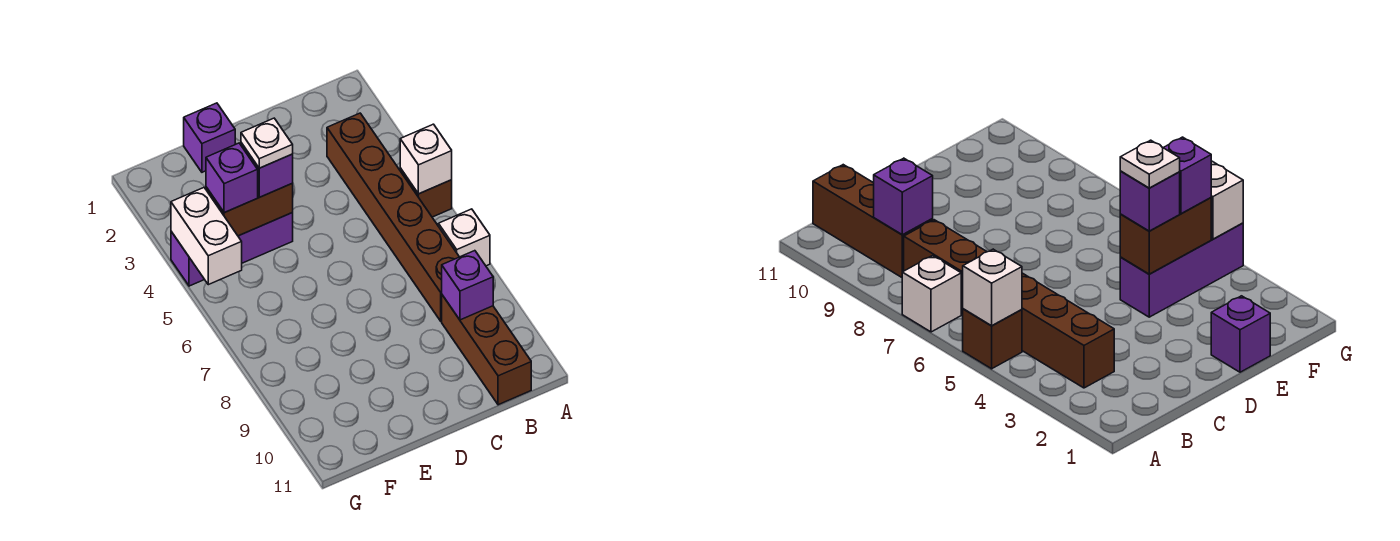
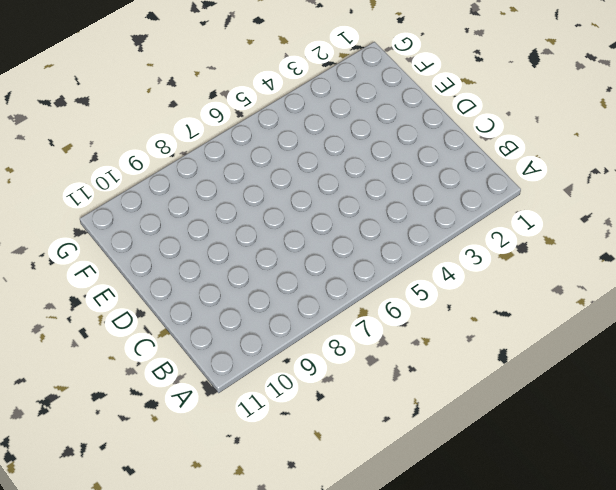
none -> brown brick A5 level 1
none -> white brick A7 level 1
none -> brown brick B3:B8 level 1

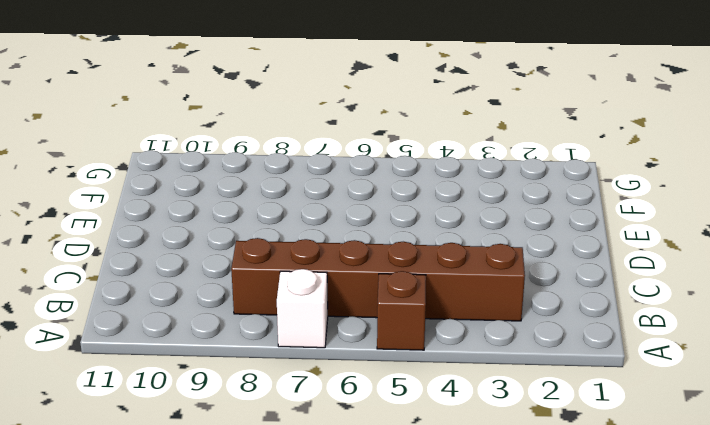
none -> brown brick B9:B11 level 1
none -> purple brick E1 level 1
none -> purple brick E4:G4 level 1

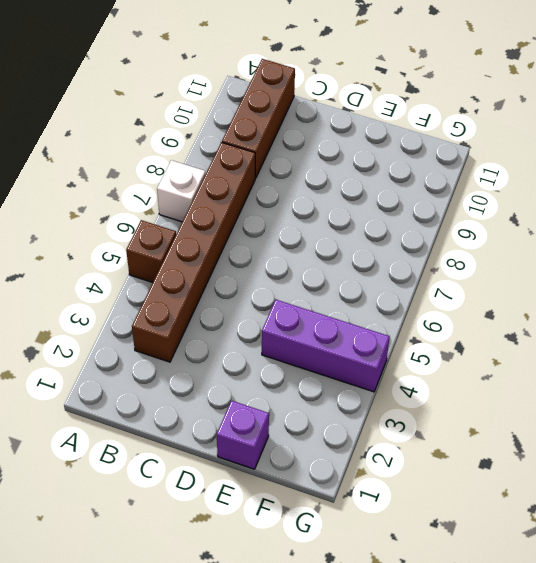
none -> white brick A5 level 2
none -> purple brick B9 level 2
none -> brown brick E4:F4 level 2

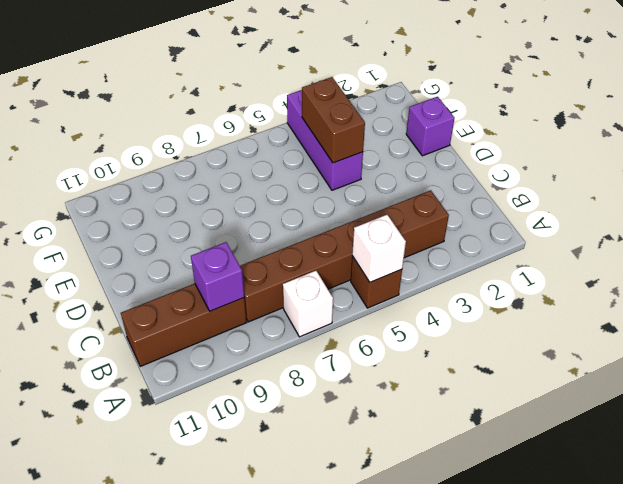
none -> white brick G4:G5 level 2
none -> purple brick E4 level 3
none -> purple brick F4 level 3

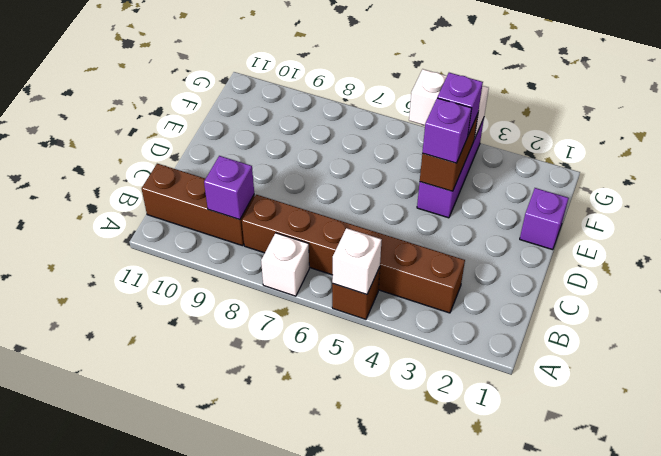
none -> white plate E4 level 4

